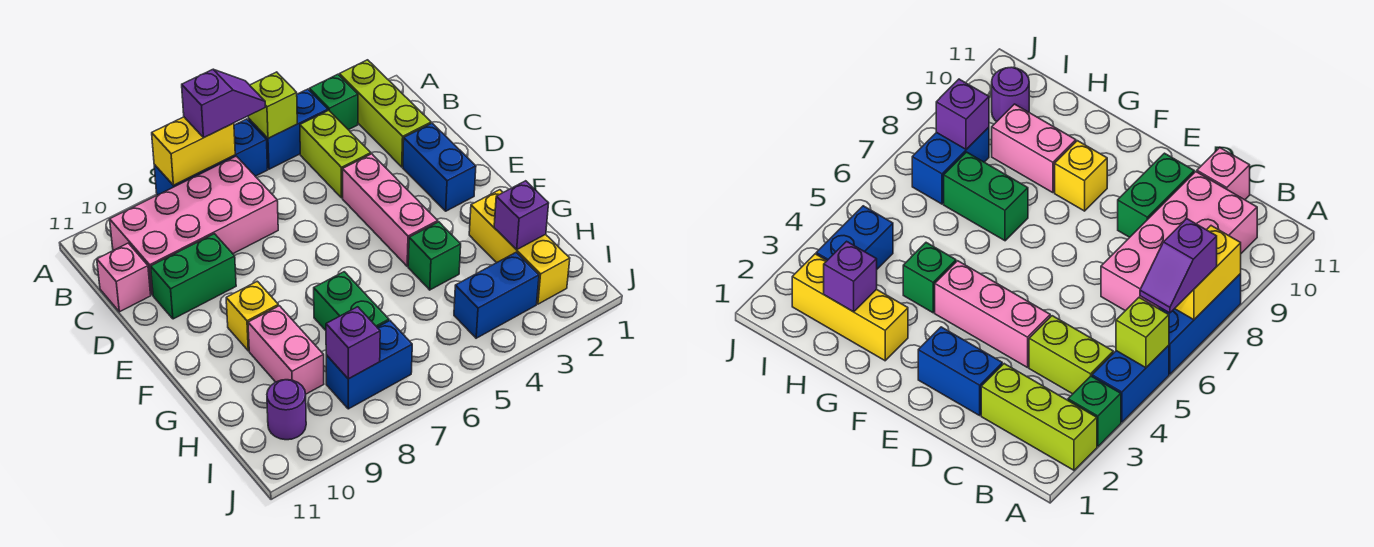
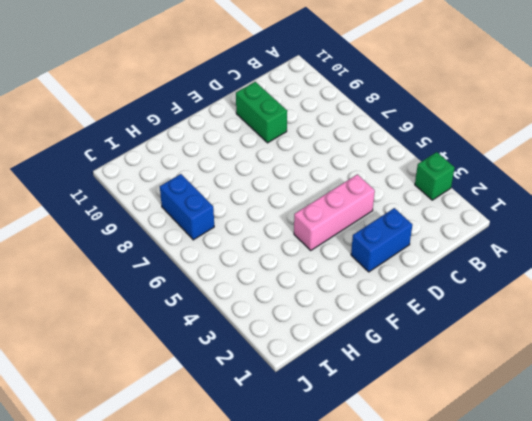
none -> lime brick A2:C2 level 1
none -> blue brick A4:A5 level 1
none -> blue brick A6:A8 level 1

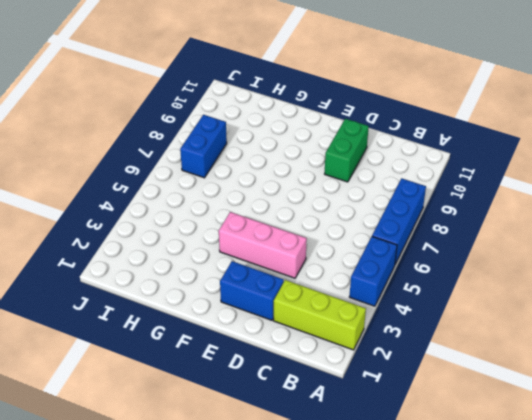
none -> green brick A3 level 1
none -> lime brick B4:C4 level 1
none -> pink brick B7:C10 level 1

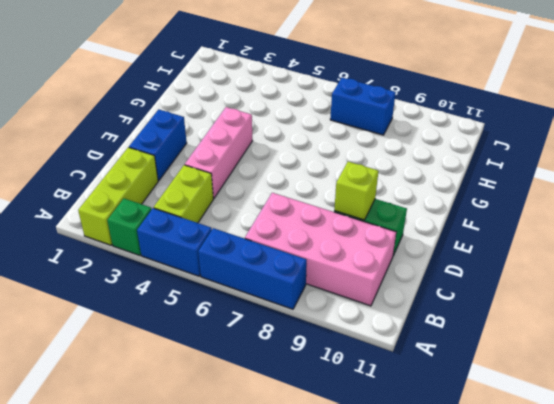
lime brick D9 level 2 -> lime brick A5 level 2
none -> pink brick C11 level 1
none -> yellow brick F9 level 1
none -> yellow brick G2:I2 level 1

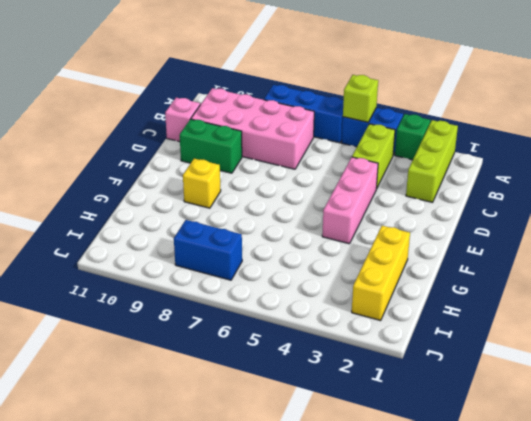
none -> blue brick D2:E2 level 1
none -> green brick G4 level 1
none -> green brick G7:H7 level 1

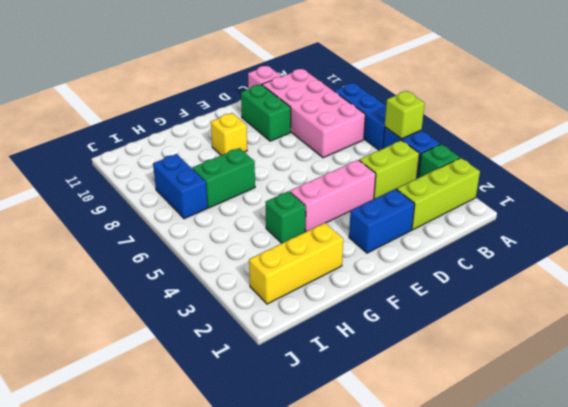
none -> pink brick G9:H9 level 1
none -> blue brick I3:I4 level 1
none -> purple round brick I10 level 1

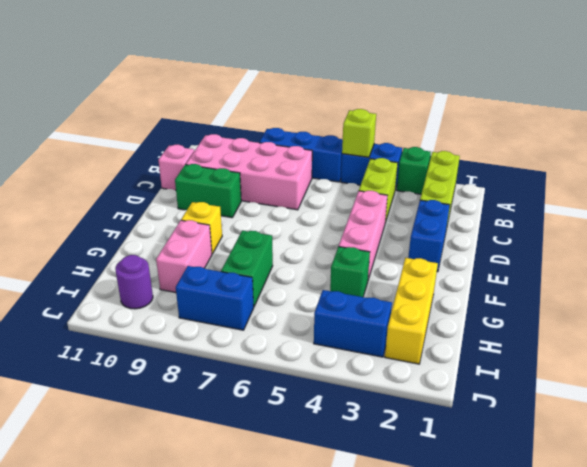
none -> yellow brick A7:A8 level 2
none -> purple brick H2 level 2
none -> purple brick I8 level 2

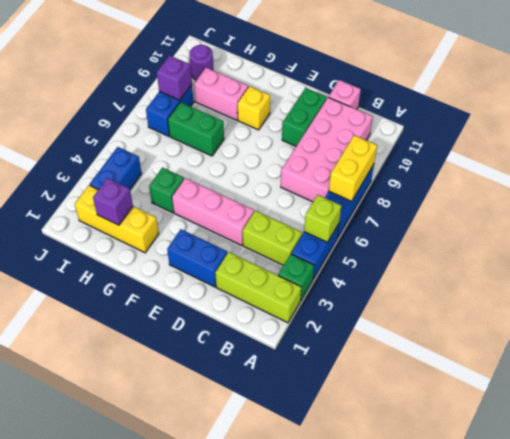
none -> purple slope A6:A7 level 3 top 7

